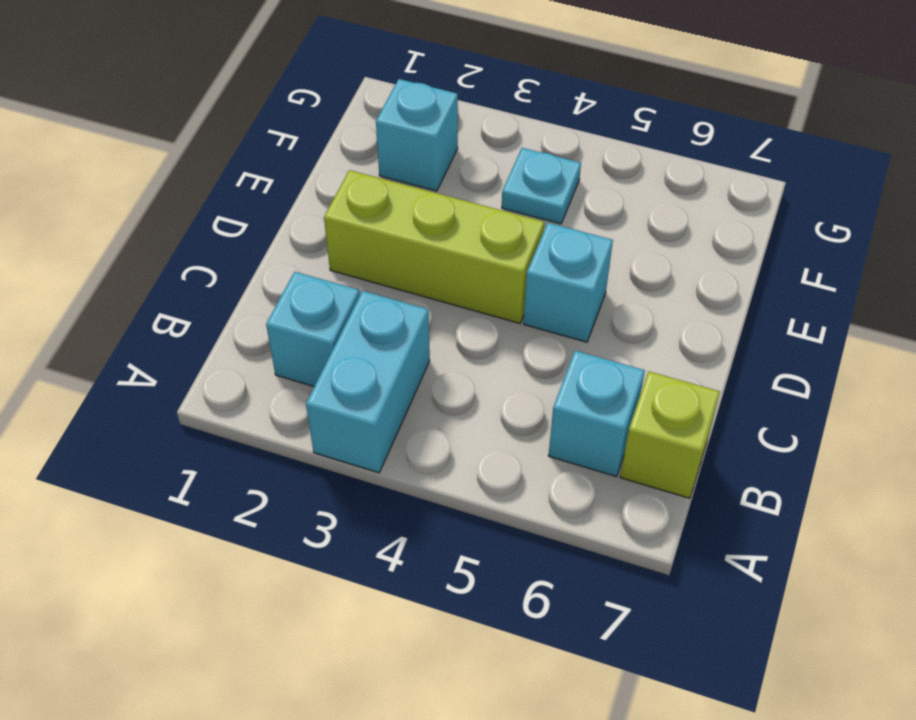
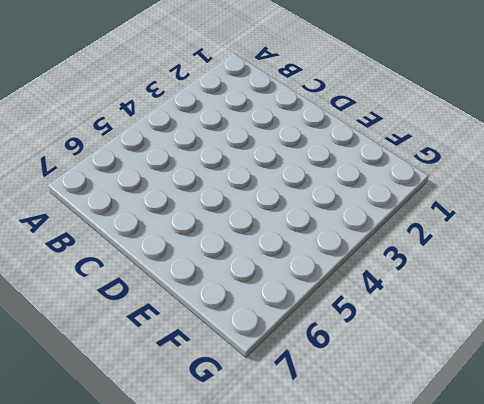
none -> cyan brick A3:B3 level 1
none -> cyan brick B2 level 1

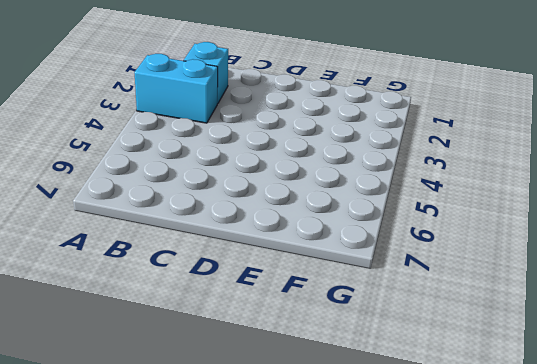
none -> cyan brick B6 level 1
none -> lime brick B7 level 1

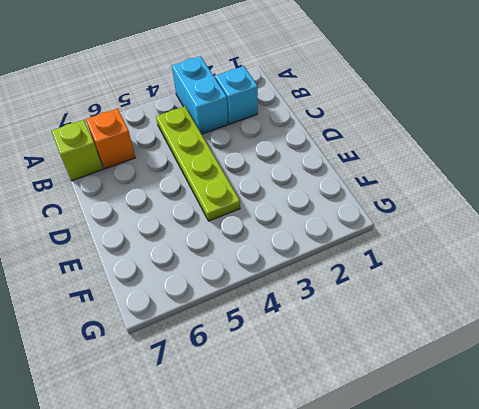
lime plate B4:E4 level 1 -> lime brick D2:D4 level 1
orange brick B6 level 1 -> cyan brick B6 level 1
none -> cyan brick D5 level 1
none -> cyan brick F2 level 1

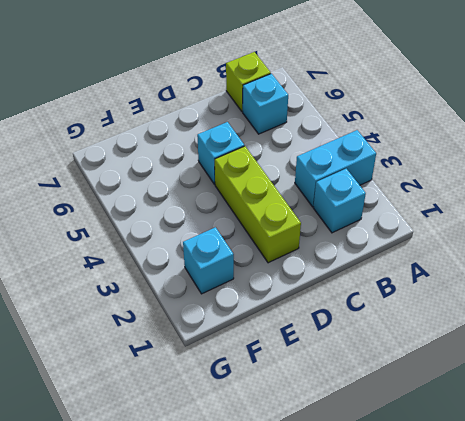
none -> cyan plate F4 level 1

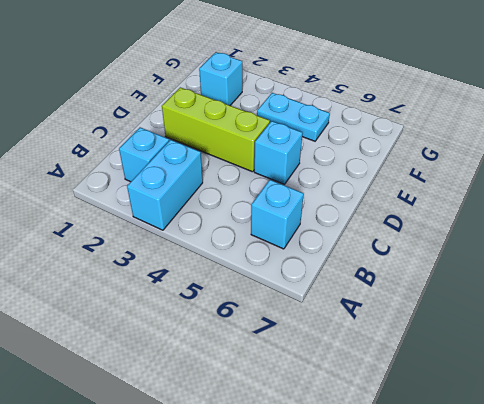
cyan plate F4:F5 level 1 -> cyan plate F4 level 1
none -> lime brick B7 level 1

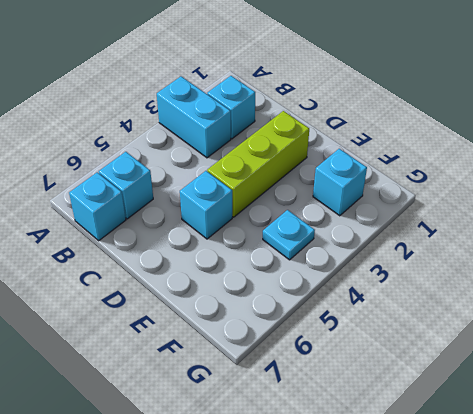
cyan brick B7 level 1 -> lime brick B7 level 1

